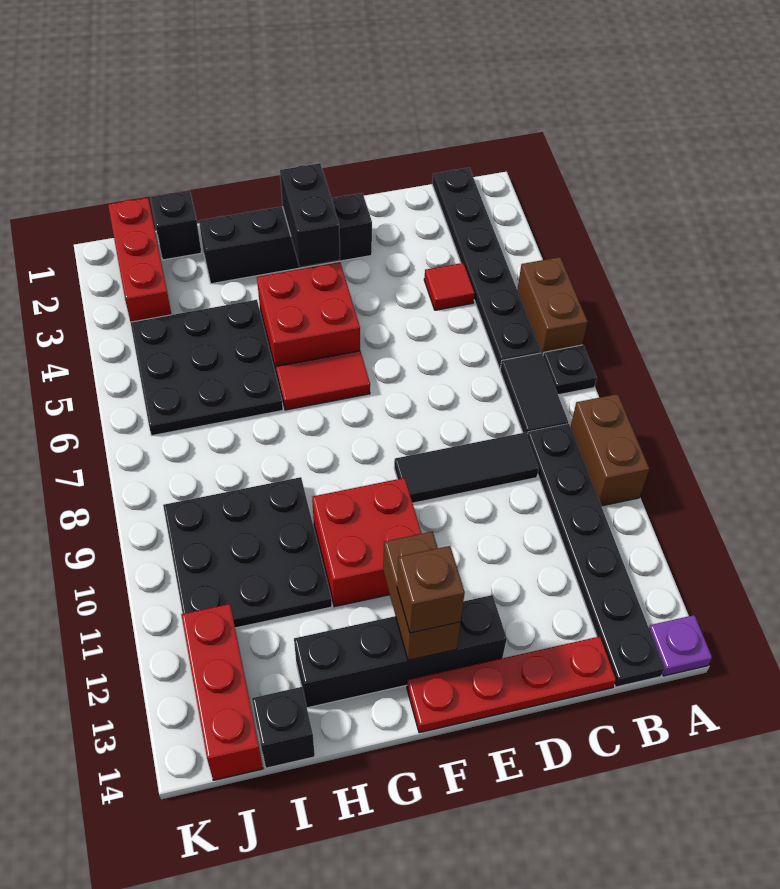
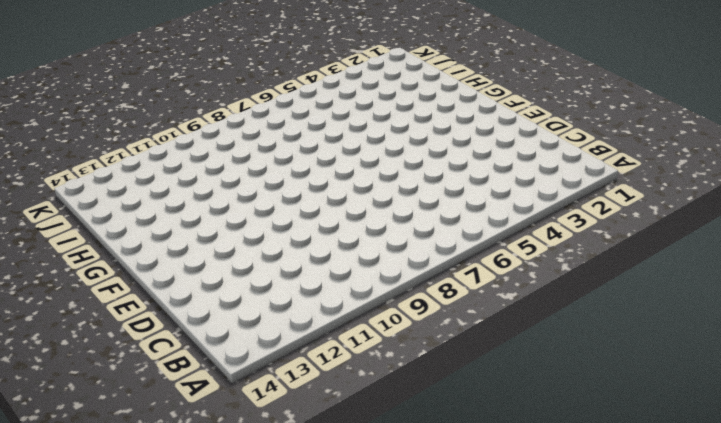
none -> brown brick A5:A6 level 1
none -> black plate A7 level 1
none -> brown brick A9:A10 level 1

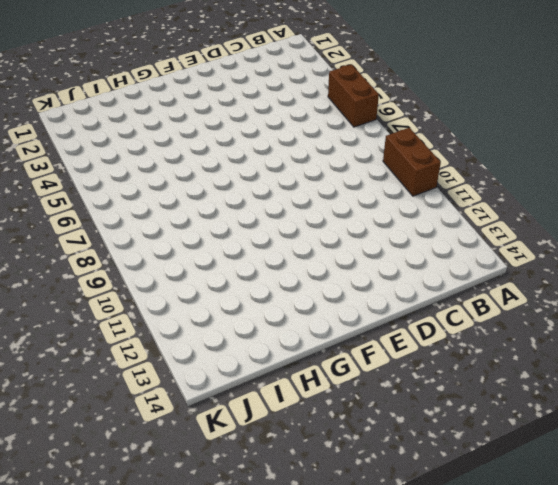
none -> black plate A7 level 1
none -> purple plate A14 level 1
none -> black plate B1:B6 level 1

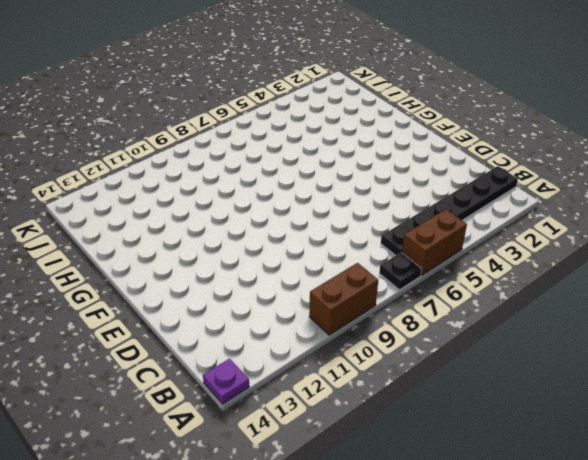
none -> black tile B7:B8 level 1
none -> black plate B9:B14 level 1
none -> red tile C4 level 1

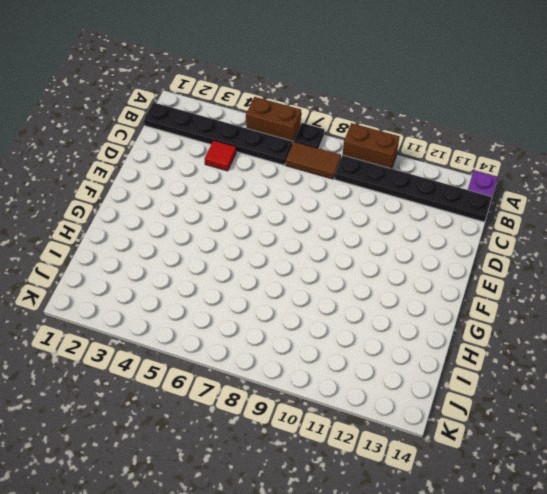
brown tile B7:B8 level 1 -> black tile B7:B8 level 1
none -> black tile C9:E9 level 1
none -> red plate C14:F14 level 1
none -> black brick E2:H2 level 1

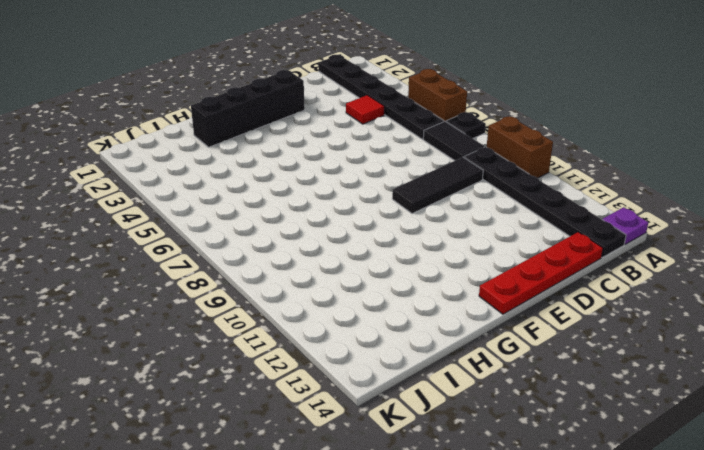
none -> black brick E13:H13 level 1
none -> red brick F4:G5 level 1
none -> red tile F6:G6 level 1

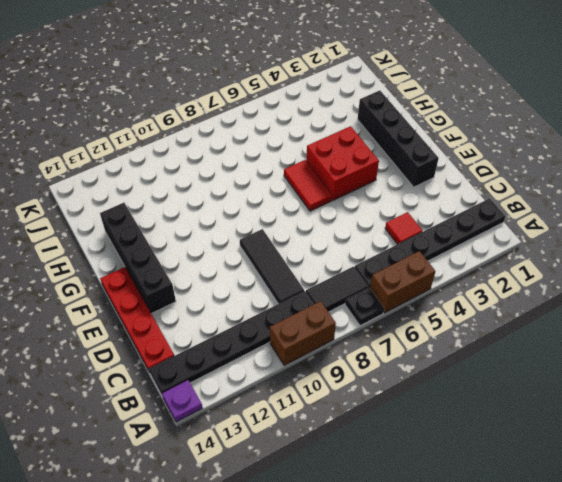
none -> red brick F10:G11 level 1
none -> black plate H4:J6 level 1
none -> black plate H9:J11 level 1

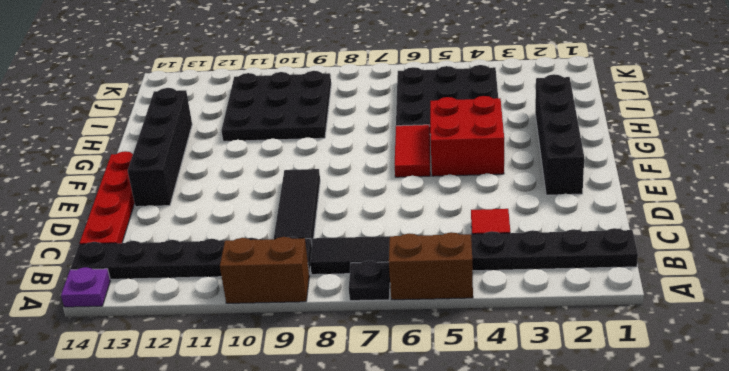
none -> red brick F10:G11 level 1
none -> black brick I1 level 1
none -> black brick I14 level 1

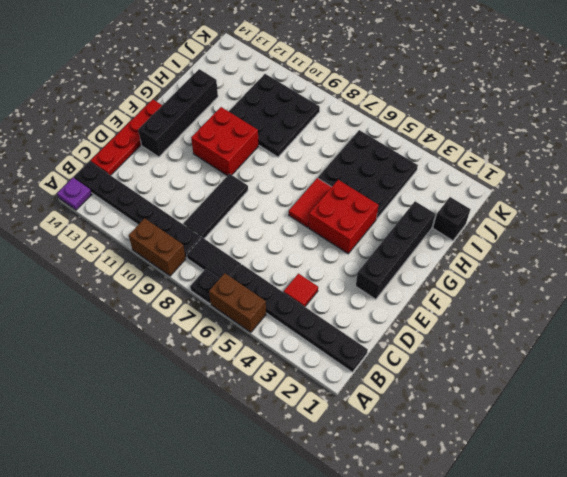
none -> black brick I14 level 1
none -> red brick J1:J3 level 1
none -> red brick J12:J14 level 1

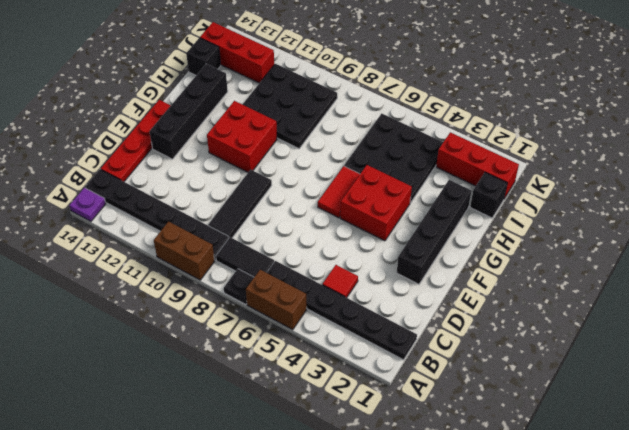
none -> black brick F2:F3 level 2
none -> brown brick F12:F13 level 2
none -> brown brick F13 level 3

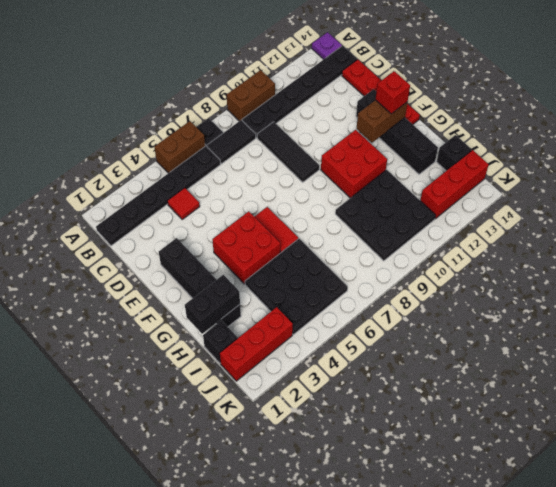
red brick F13 level 3 -> brown brick F13 level 3
black brick H1:H2 level 2 -> black brick F2:F3 level 2

